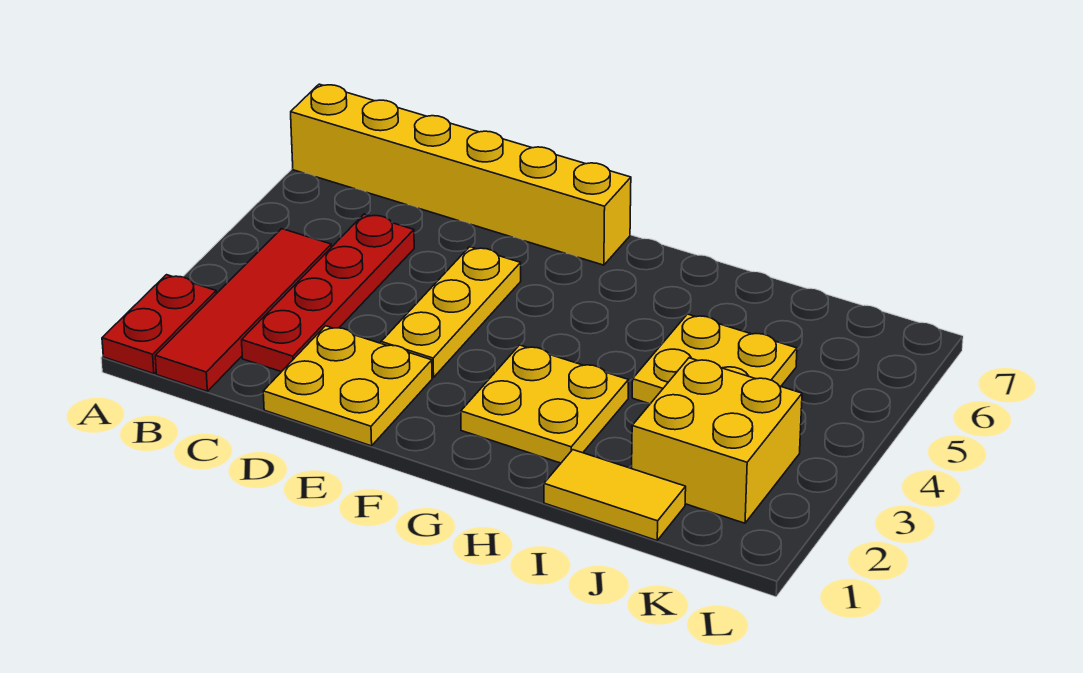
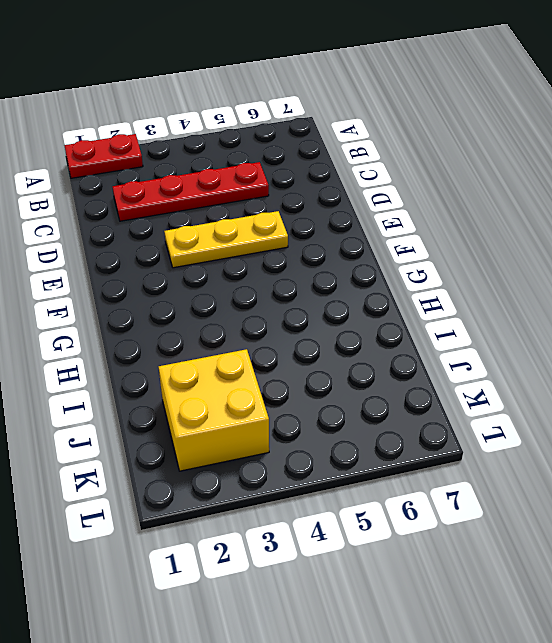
none -> yellow brick A7:F7 level 1
none -> red tile B1:B4 level 1

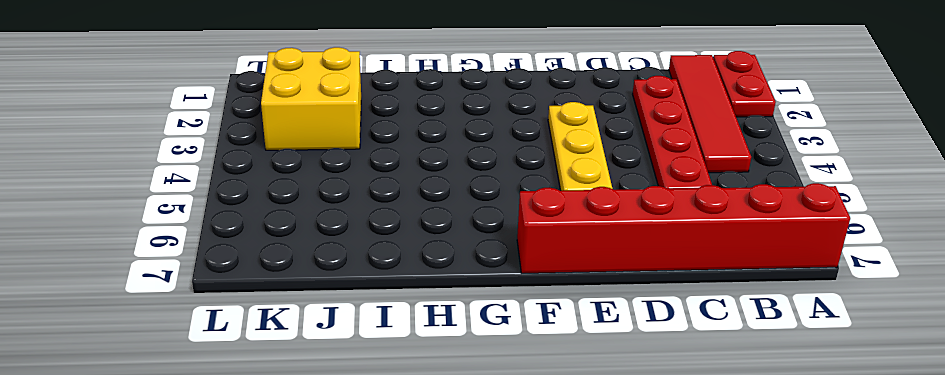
red brick A7:F7 level 1 -> yellow brick A7:F7 level 1
none -> yellow plate D1:E2 level 1
none -> yellow plate G2:H3 level 1

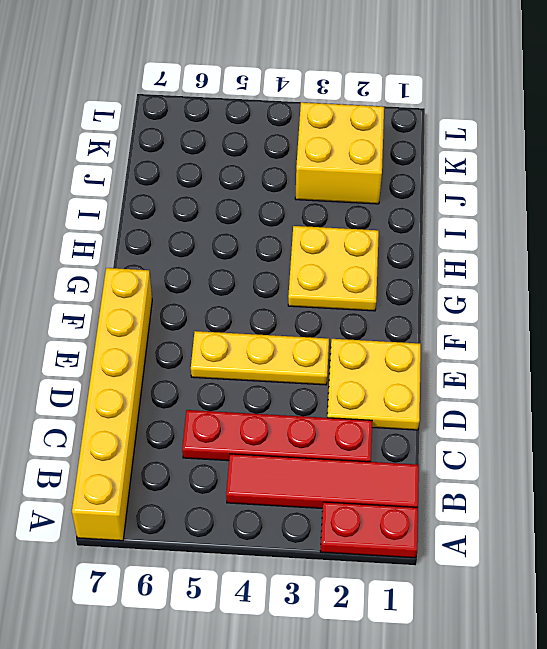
none -> yellow tile I1:J1 level 1
none -> yellow plate I4:J5 level 1

